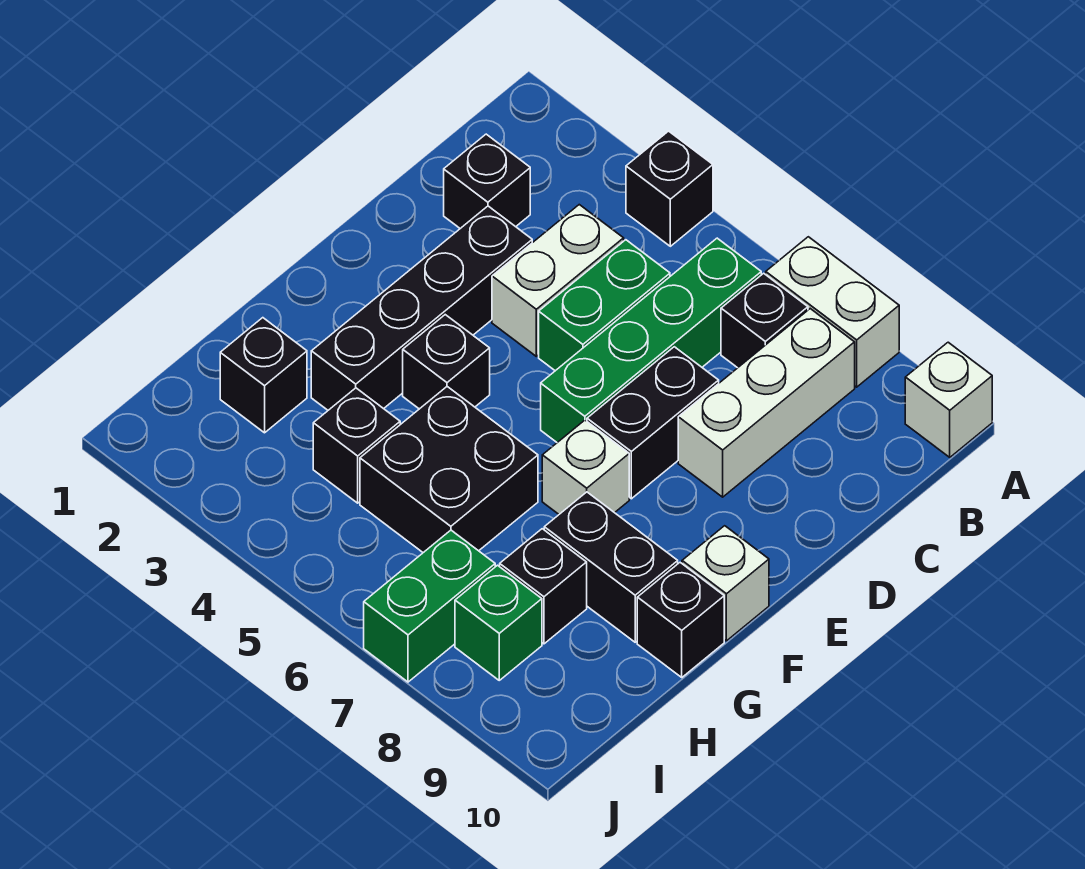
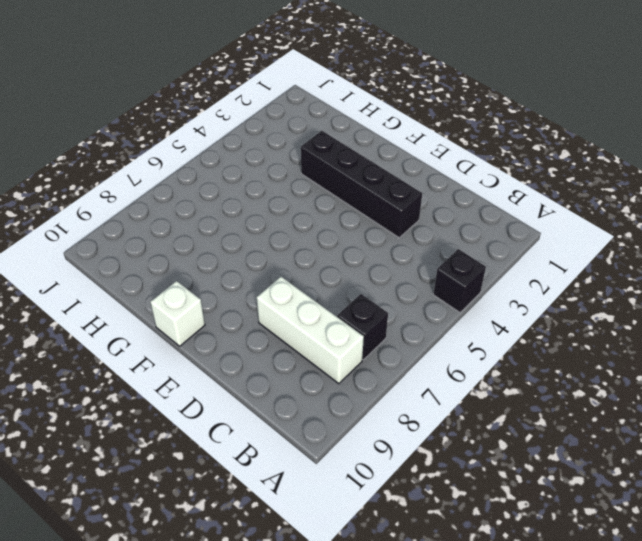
none -> white brick A7:A8 level 1
none -> white brick A10 level 1
none -> green brick B6:E6 level 1

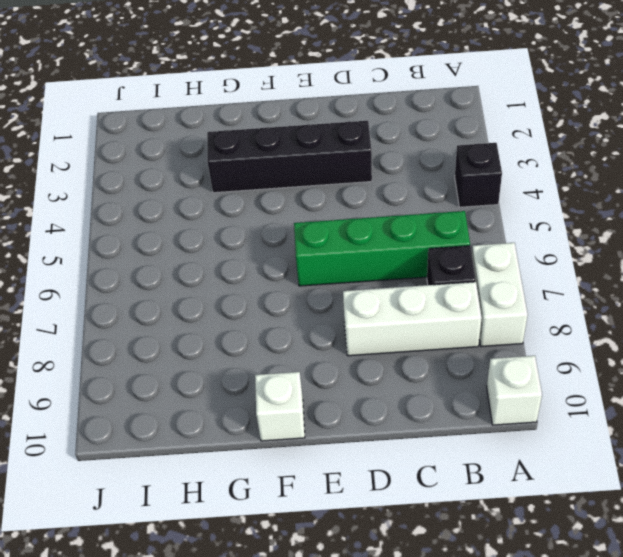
none -> black brick C2 level 1
none -> white brick C4:D4 level 1
none -> green brick C5:D5 level 1

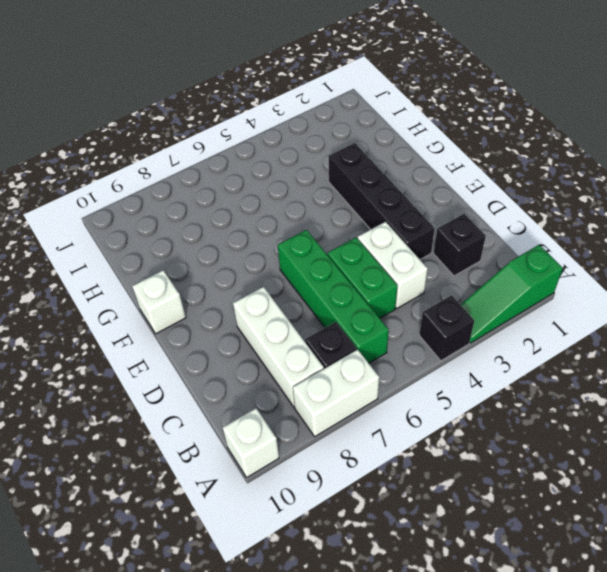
green slope A1:A3 level 1 top 1 -> none
none -> black brick D7:E7 level 1
none -> black brick F4 level 1
none -> white brick F7 level 1

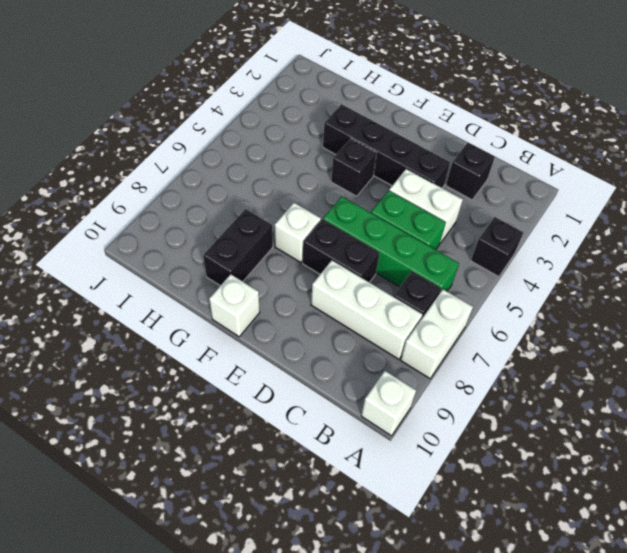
none -> black brick G5:H6 level 1
none -> black brick G10 level 1
none -> black brick H2 level 1

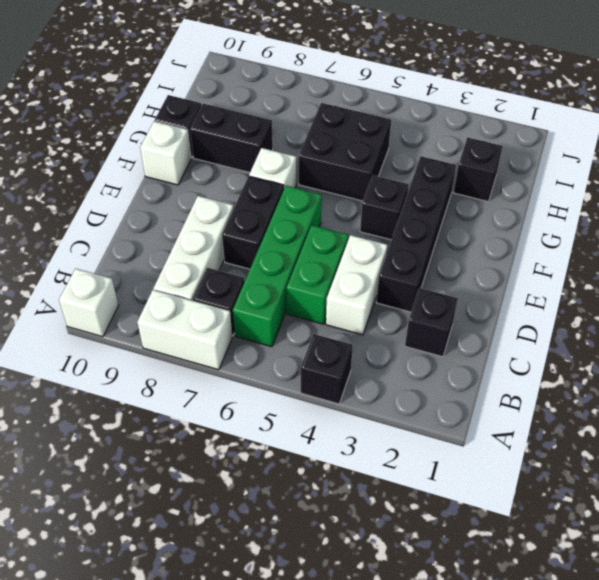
none -> black brick H4 level 1
none -> black brick H8 level 1
none -> green brick I7:J7 level 1

